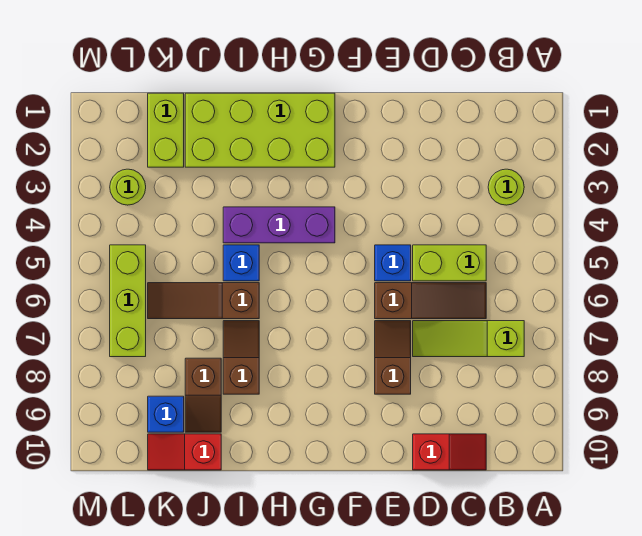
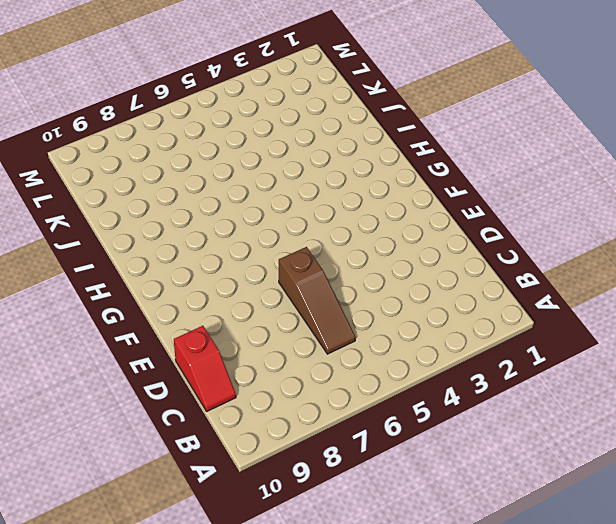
none -> lime round brick B3 level 1
none -> lime slope B7:D7 level 1 top B
none -> lime brick C5:D5 level 1

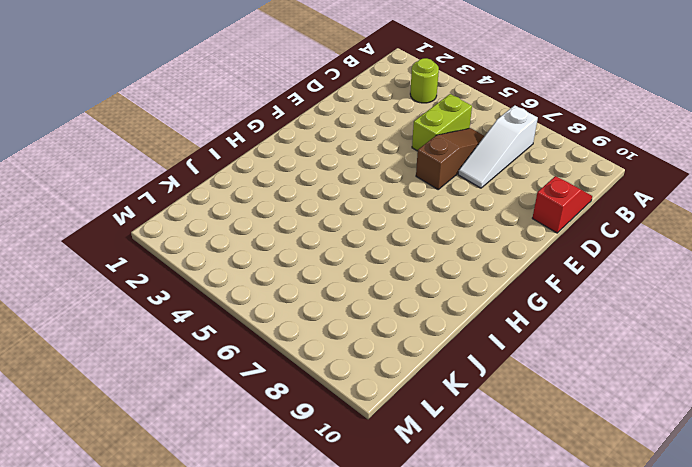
white slope B7:D7 level 1 top B -> lime slope B7:D7 level 1 top B
none -> blue brick E5 level 1
none -> brown slope E7:E8 level 1 top 8
none -> lime brick G1:J2 level 1

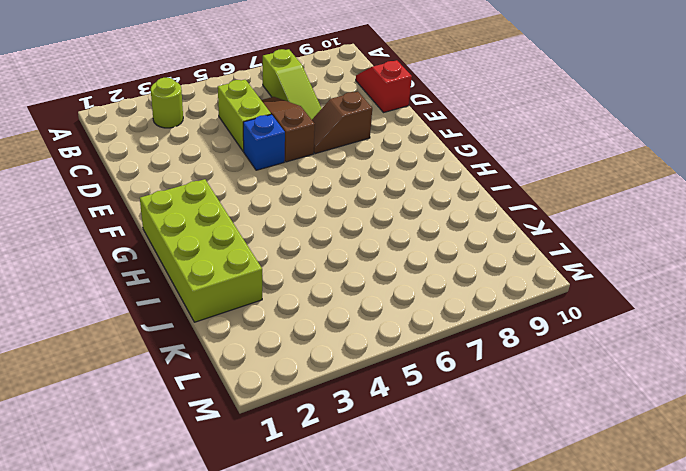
none -> purple brick G4:I4 level 1
none -> blue brick I5 level 1
none -> brown slope I6:K6 level 1 top I

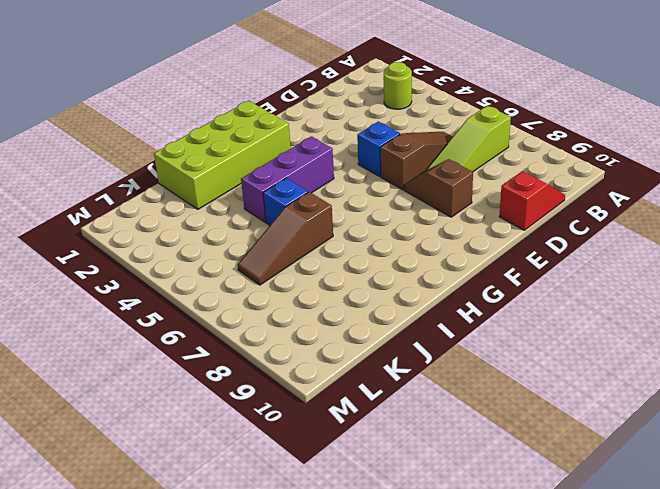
none -> lime brick C5:D5 level 1
none -> brown slope I7:I8 level 1 top 8
none -> brown slope J8:J9 level 1 top 8

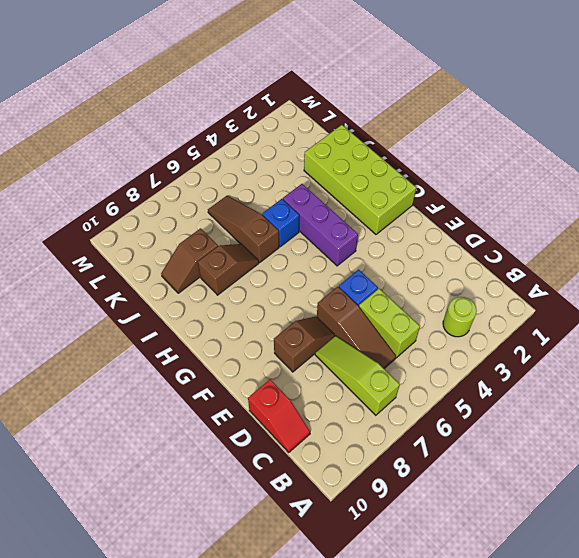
none -> red slope J10:K10 level 1 top J
none -> lime brick K1:K2 level 1
none -> blue brick K9 level 1

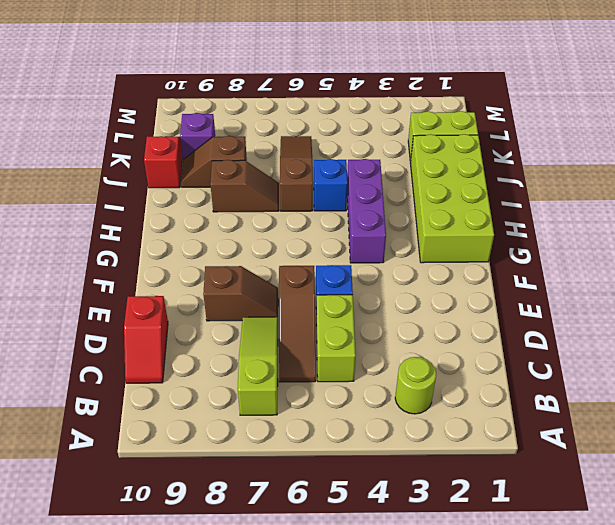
purple brick K9 level 1 -> blue brick K9 level 1
none -> lime round brick L3 level 1
none -> lime brick L5:L7 level 1

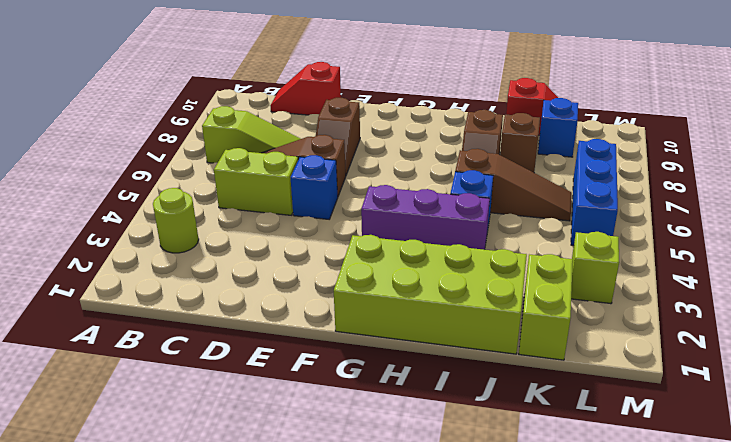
lime brick L3 level 1 -> lime round brick L3 level 1
blue brick L5:L7 level 1 -> lime brick L5:L7 level 1

